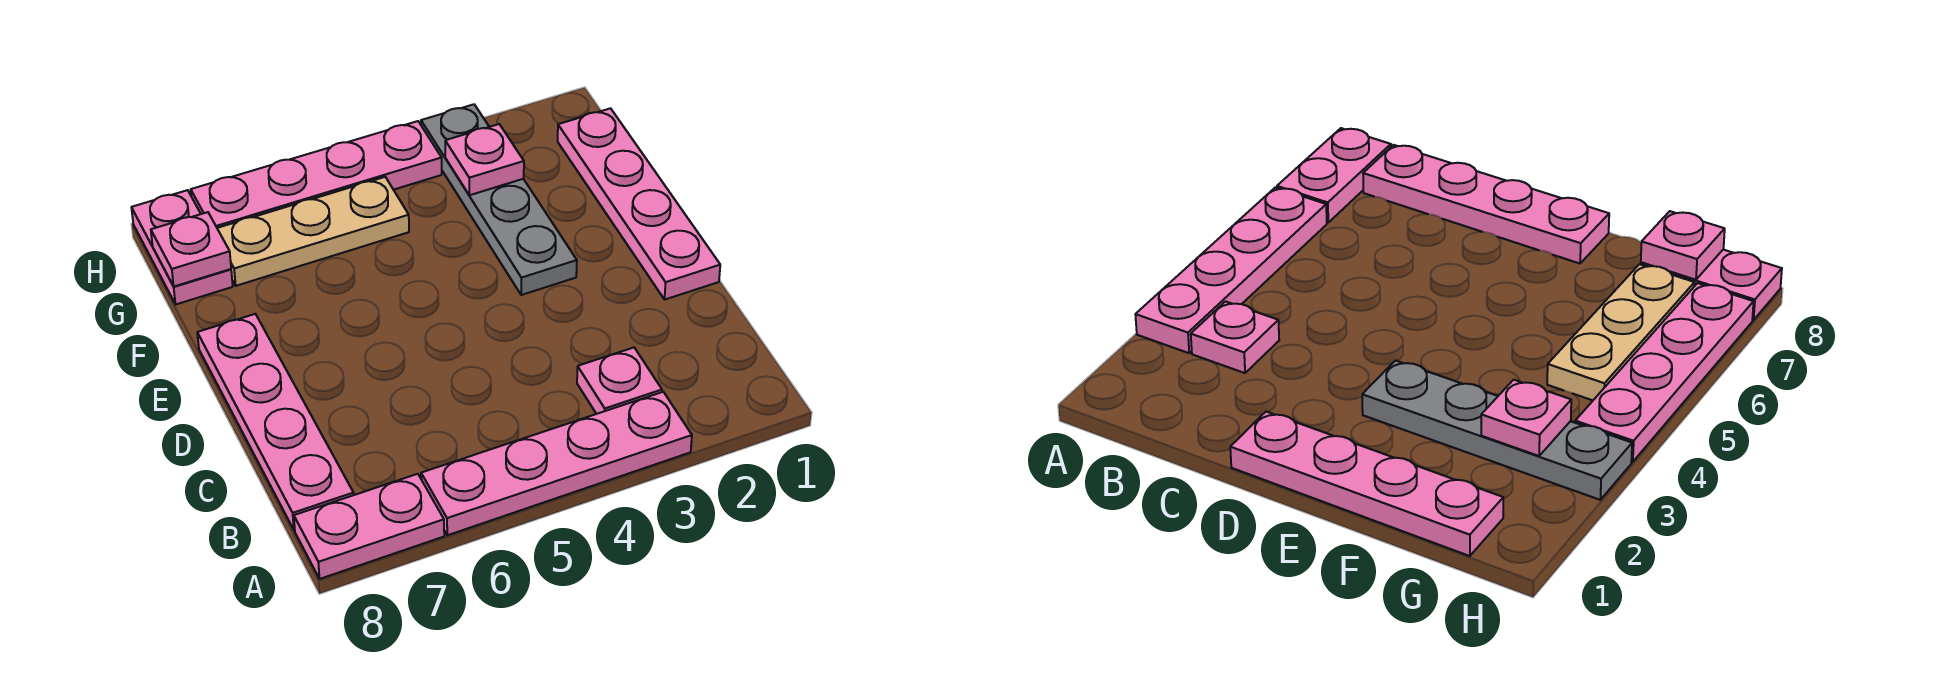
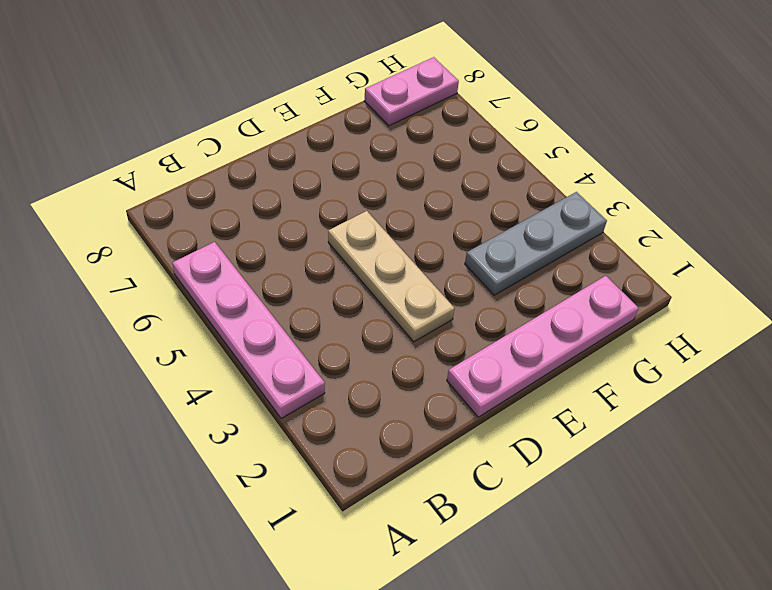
tan plate D3:D5 level 1 -> tan plate G5:G7 level 1
grey plate F3:H3 level 1 -> grey plate E3:H3 level 1
none -> pink plate A7:A8 level 1
none -> pink plate B3 level 1

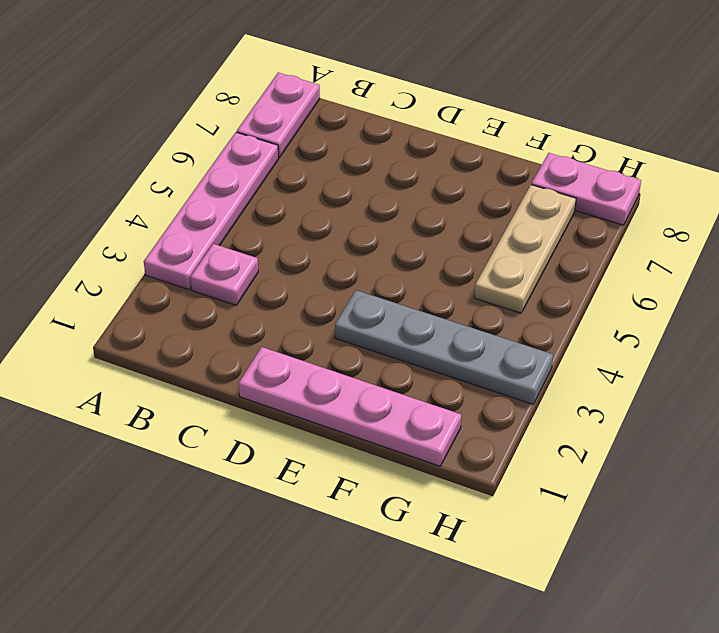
none -> pink plate B8:E8 level 1
none -> pink plate H4:H7 level 1

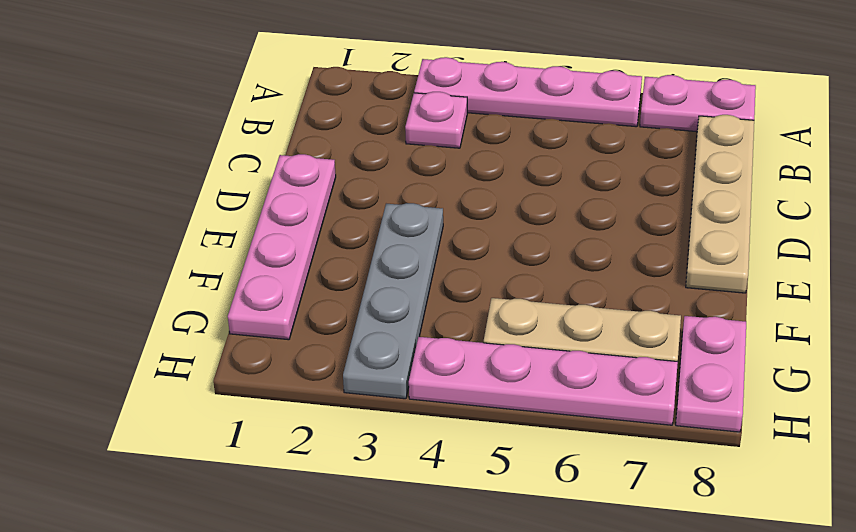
tan plate B8:E8 level 1 -> pink plate B8:E8 level 1
none -> pink plate G3 level 2
none -> pink plate G8 level 2

